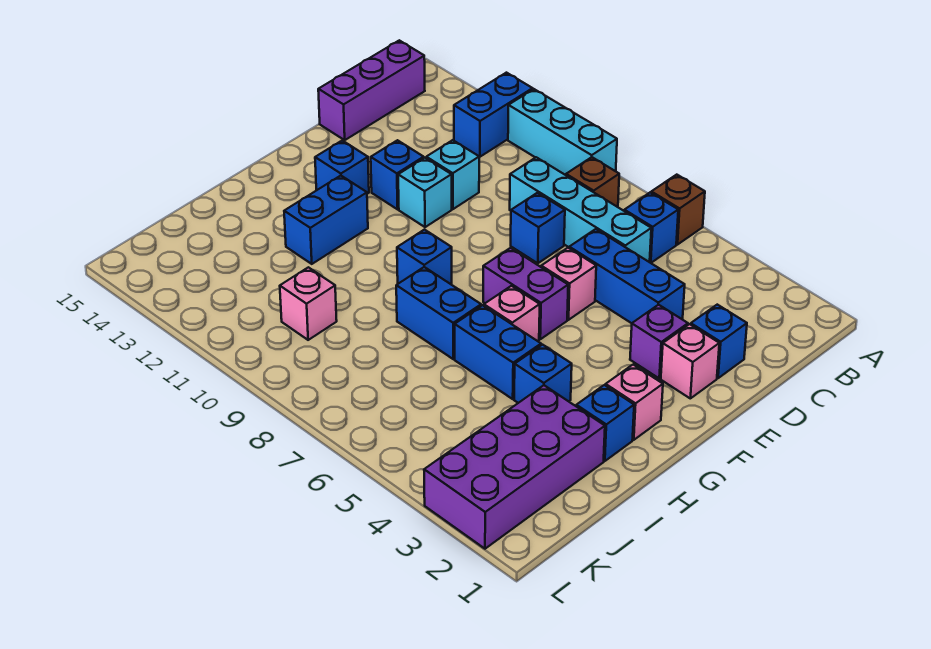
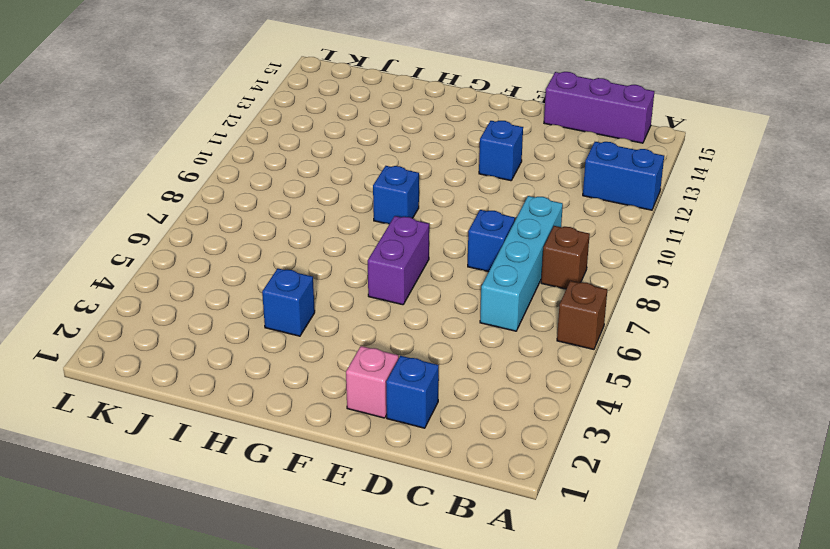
none -> cyan brick A9:A11 level 1
none -> blue brick B6 level 1
none -> blue brick D4:D6 level 1

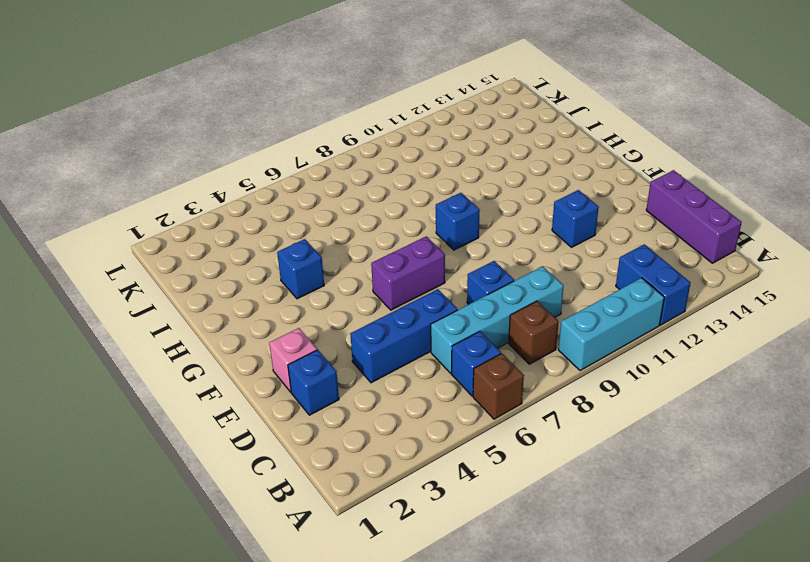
none -> cyan brick D11 level 1
none -> purple brick E3 level 1
none -> pink brick E6 level 1

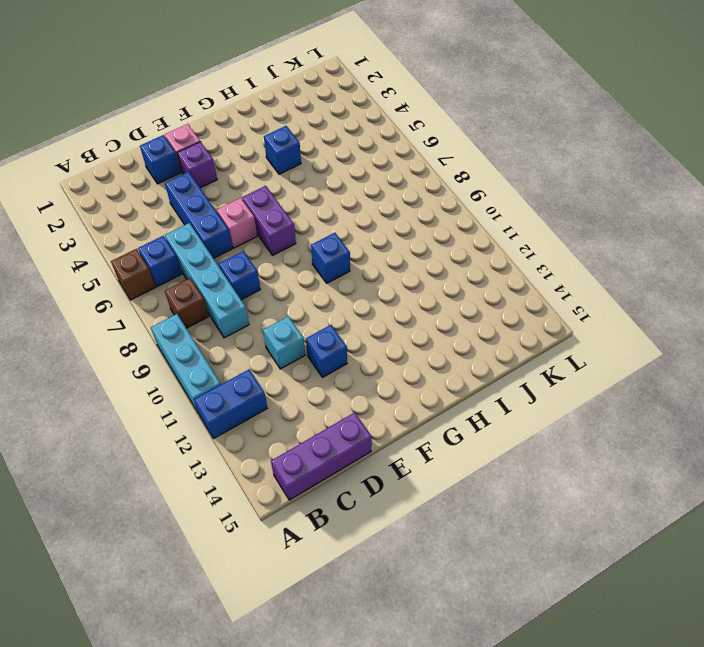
none -> cyan brick E11 level 1
none -> blue brick F13 level 1
none -> pink brick G2 level 1

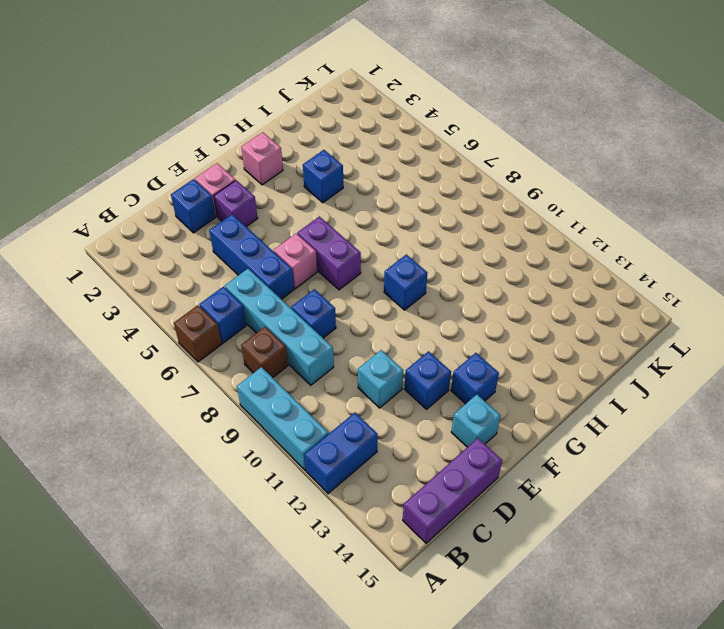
cyan brick E14 level 1 -> cyan brick E11 level 1
none -> pink brick G6 level 1
none -> blue brick G12:H12 level 1
none -> blue brick H2 level 1

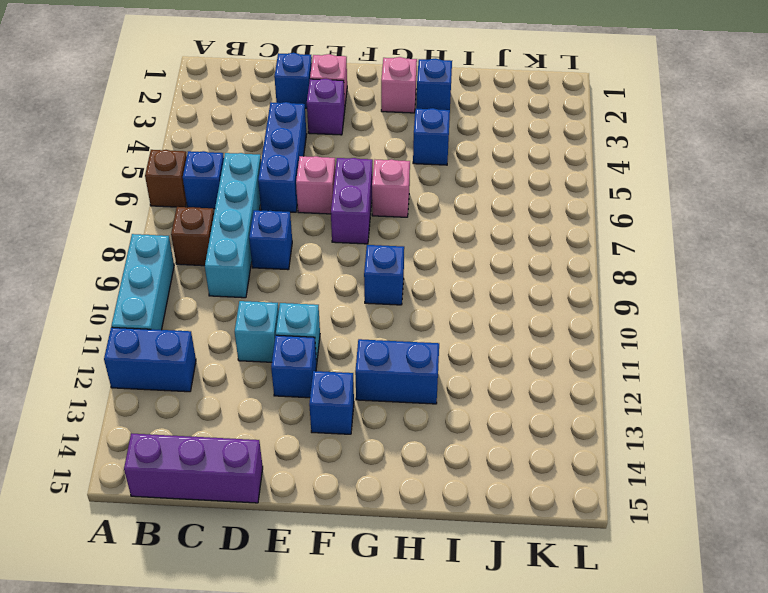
none -> blue brick H5:H6 level 1
none -> blue brick H7:H8 level 1
none -> purple brick I2:L3 level 1

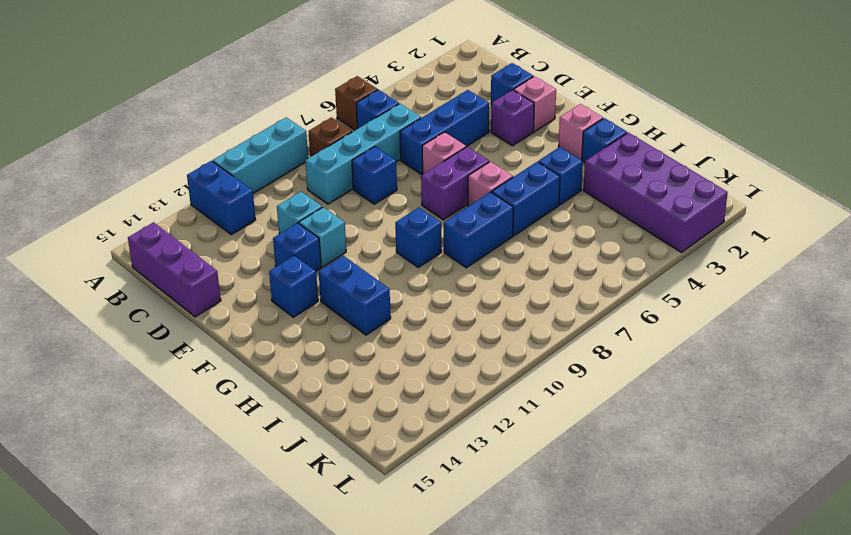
none -> pink brick J10 level 1

